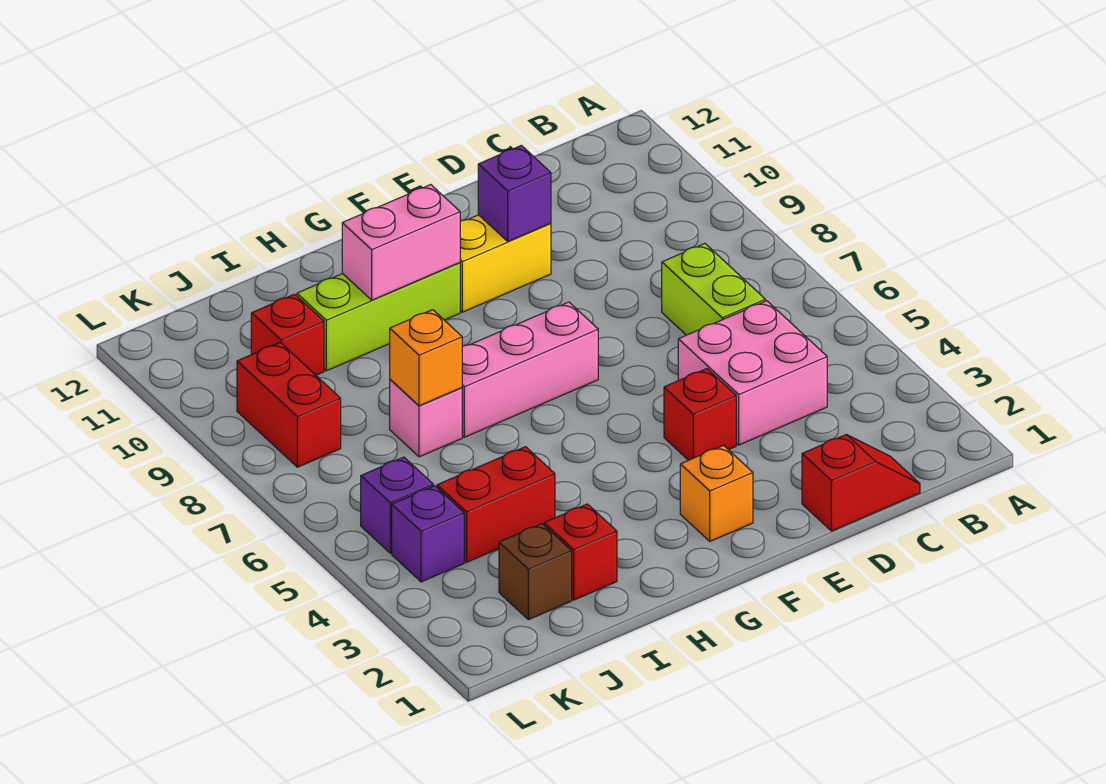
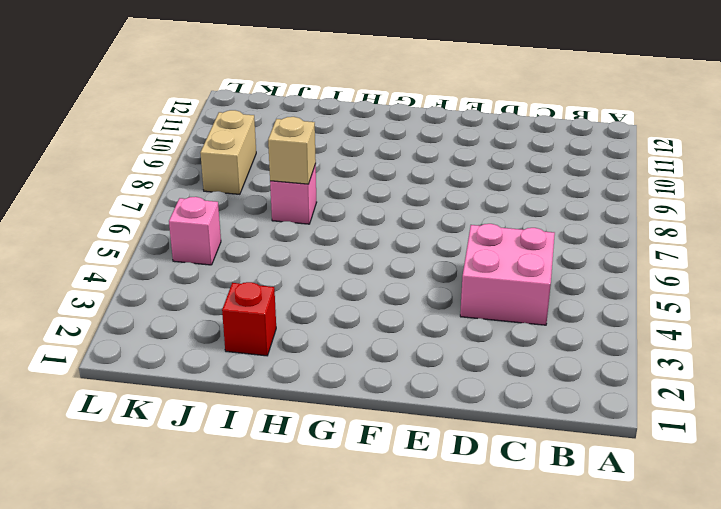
tan brick I7 level 2 -> orange brick I7 level 2
pink brick K5 level 1 -> purple brick K5 level 1
tan brick K8:K9 level 1 -> red brick K8:K9 level 1
none -> red slope C1:D1 level 1 top D
none -> lime brick C6:C7 level 1
none -> red brick E4 level 1

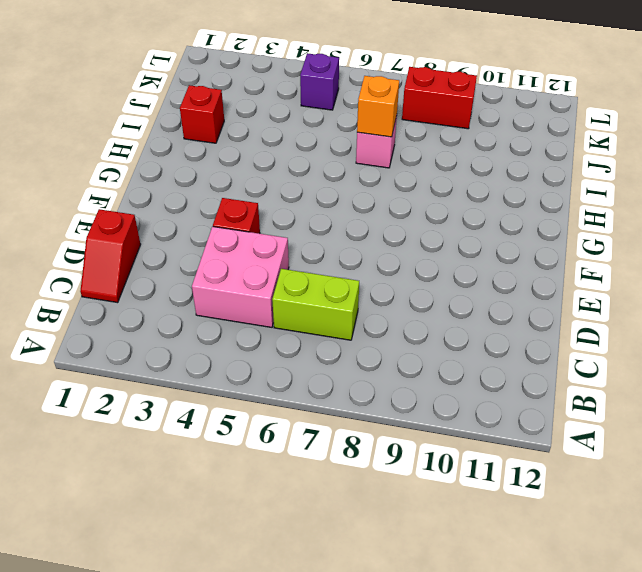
none -> yellow brick E10:F10 level 1
none -> orange brick F2 level 1
none -> pink brick F7:H7 level 1

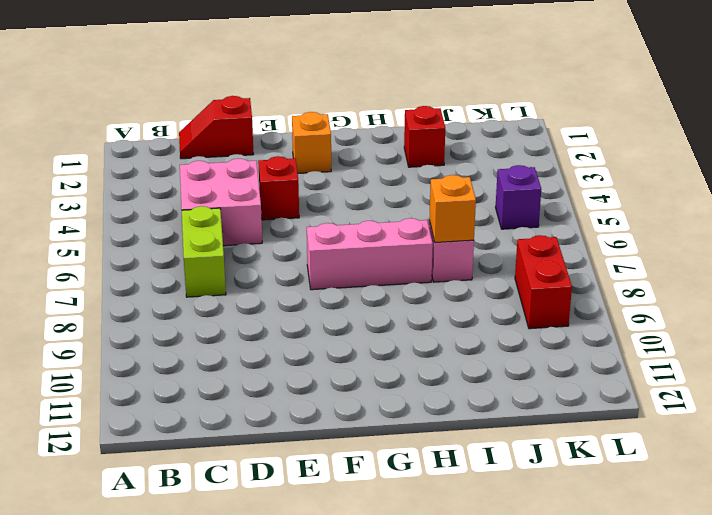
none -> yellow brick E10:F10 level 1
none -> lime brick G10:I10 level 1
none -> red brick I4:J4 level 1

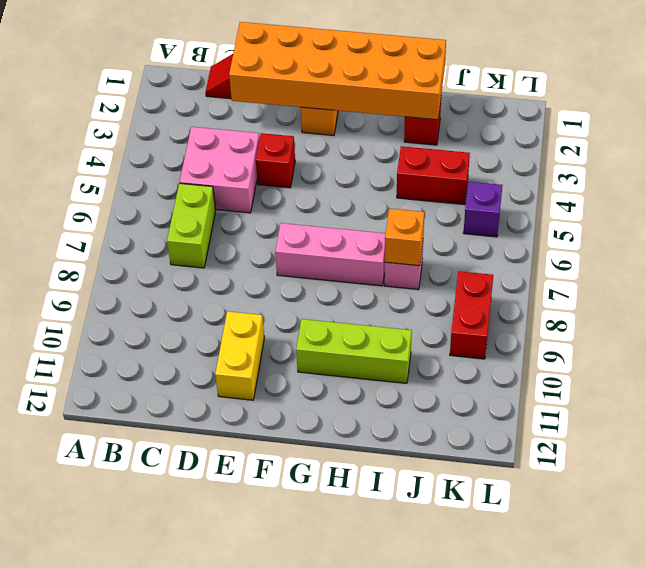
orange brick D1:I2 level 2 -> none
yellow brick E10:E11 level 1 -> yellow brick E10:F10 level 1
none -> brown brick J2 level 1
none -> red brick J10 level 1
none -> purple brick K4 level 1

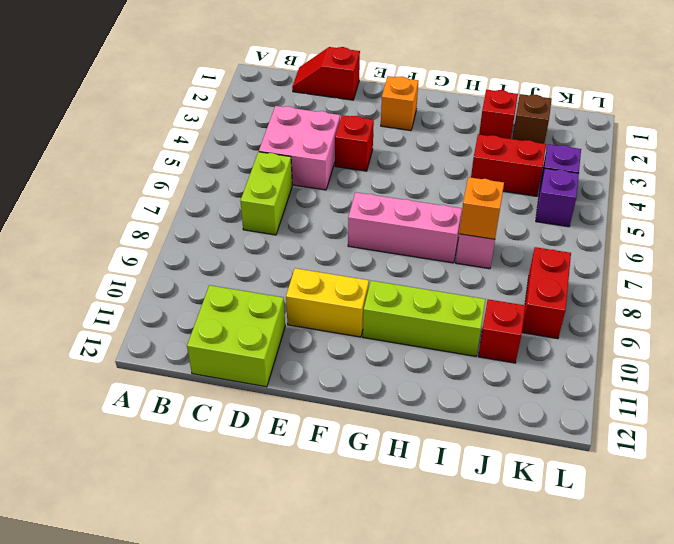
lime brick C11:D12 level 1 -> none
none -> purple brick E10 level 2
none -> pink brick G10:H10 level 2

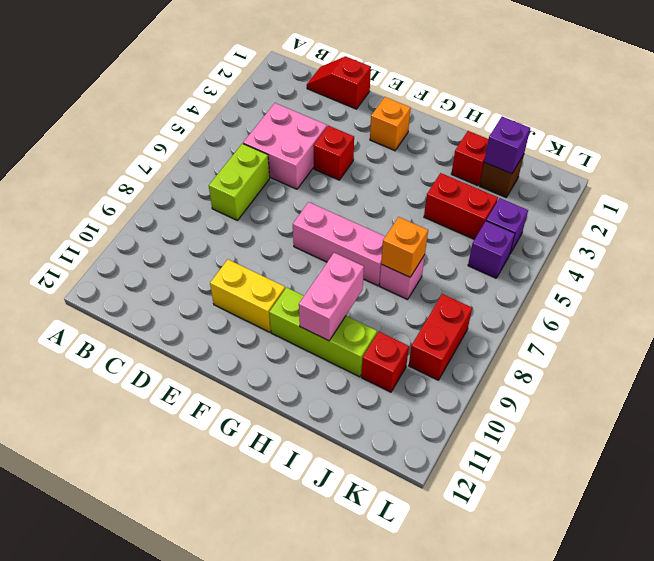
pink brick H9:H10 level 2 -> pink brick G10:H10 level 2
purple brick J2 level 2 -> purple brick E10 level 2

